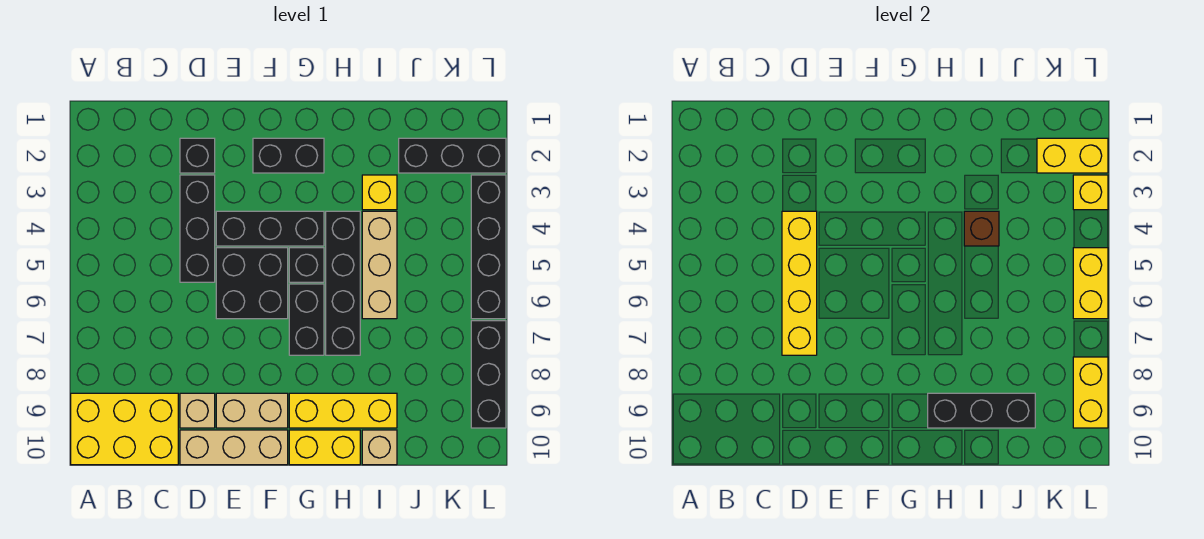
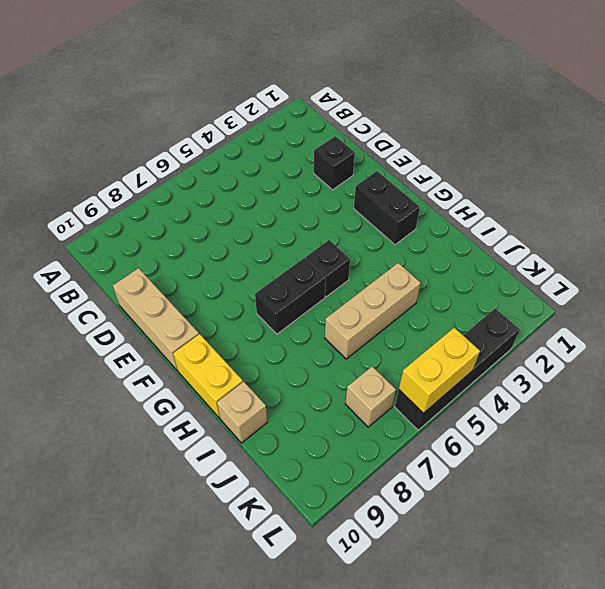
tan brick K7 level 1 -> tan brick D9 level 1
none -> yellow brick A9:C10 level 1
none -> black brick D3:D5 level 1
none -> black brick E4:G4 level 1

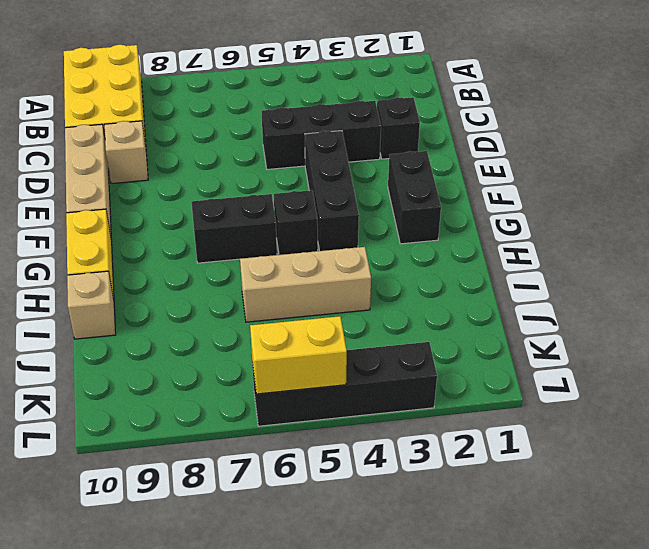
none -> black brick E5:F6 level 1
none -> tan brick E9:F9 level 1
none -> yellow brick G9:I9 level 1

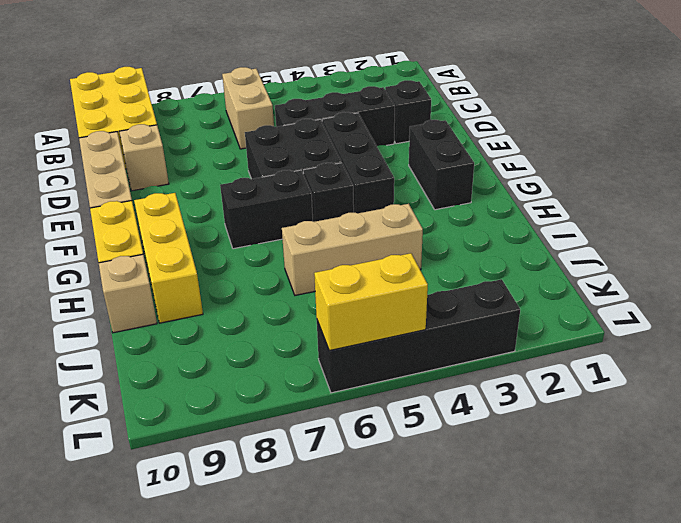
tan brick B6:C6 level 1 -> tan brick E9:F9 level 1
none -> black brick H4:H7 level 1
none -> yellow brick I3 level 1
none -> black brick J2:L2 level 1

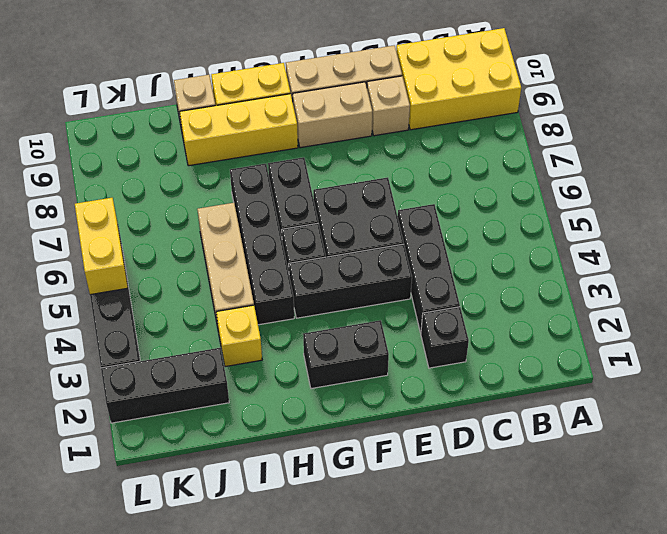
none -> black brick L7:L9 level 1
none -> yellow brick D4:D7 level 2
none -> black brick H9:J9 level 2

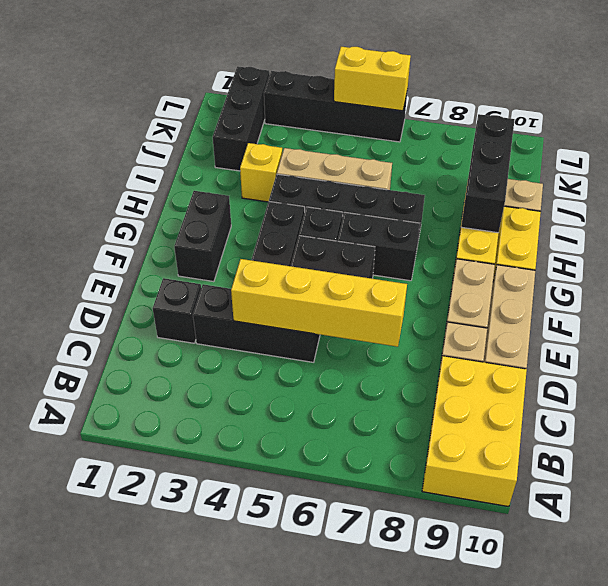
none -> black brick L7:L9 level 1
none -> brown brick I4 level 2
none -> yellow brick K2:L2 level 2

